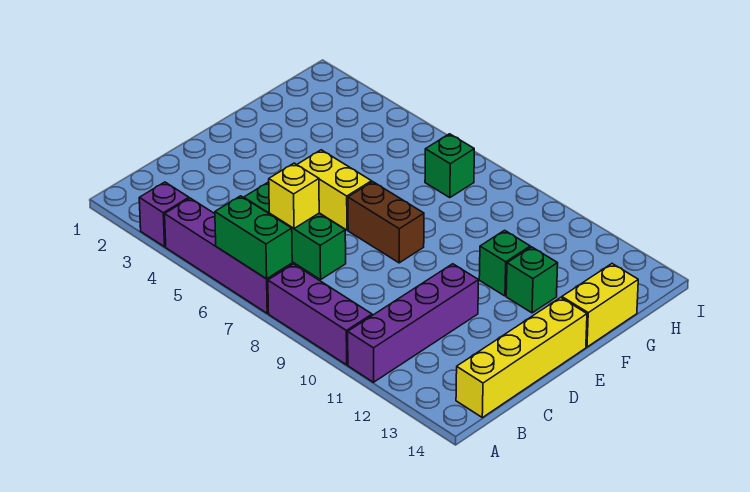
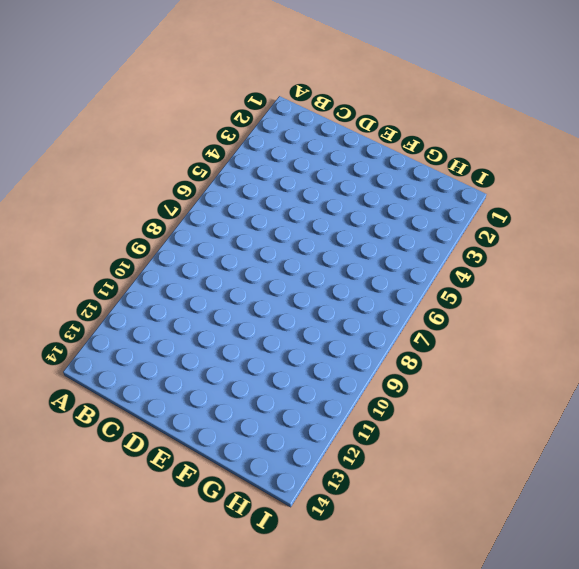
none -> purple brick A3 level 1
none -> purple brick A4:A7 level 1
none -> purple brick A8:A10 level 1

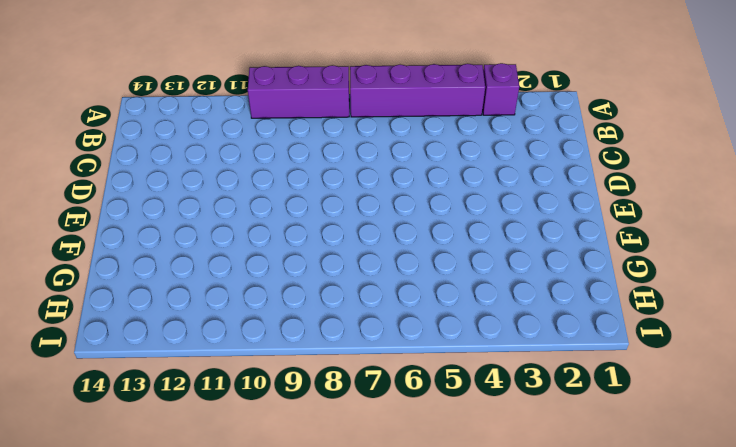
none -> purple brick A11:D11 level 1
none -> yellow brick B14:E14 level 1
none -> green brick C5:C7 level 1

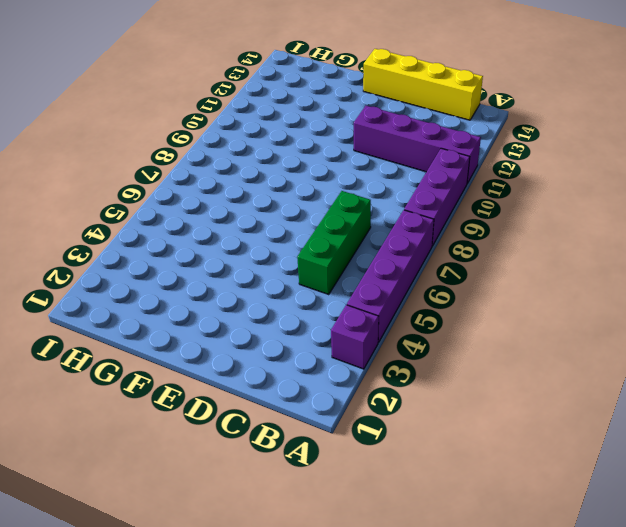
none -> yellow brick E5:E6 level 1
none -> brown brick E7:E8 level 1
none -> green brick F11 level 1

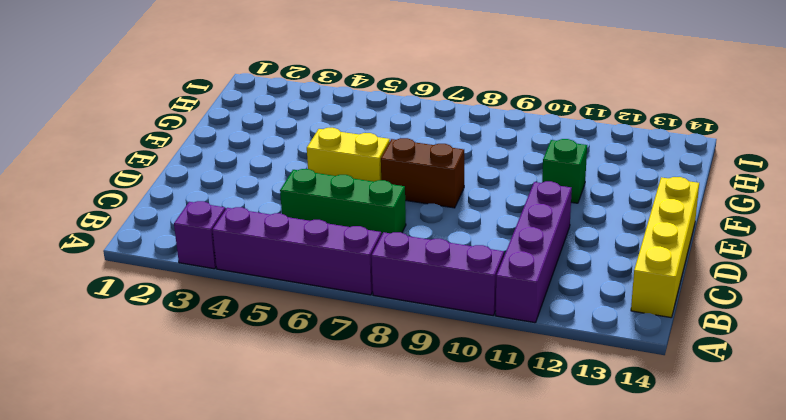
none -> green brick F12 level 1
none -> yellow brick F14:G14 level 1
none -> green brick H7 level 1

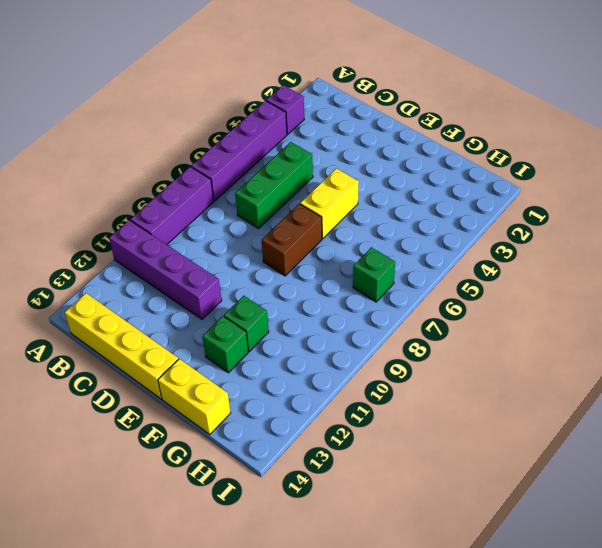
none -> green brick A6:A7 level 2
none -> yellow brick C6 level 2

